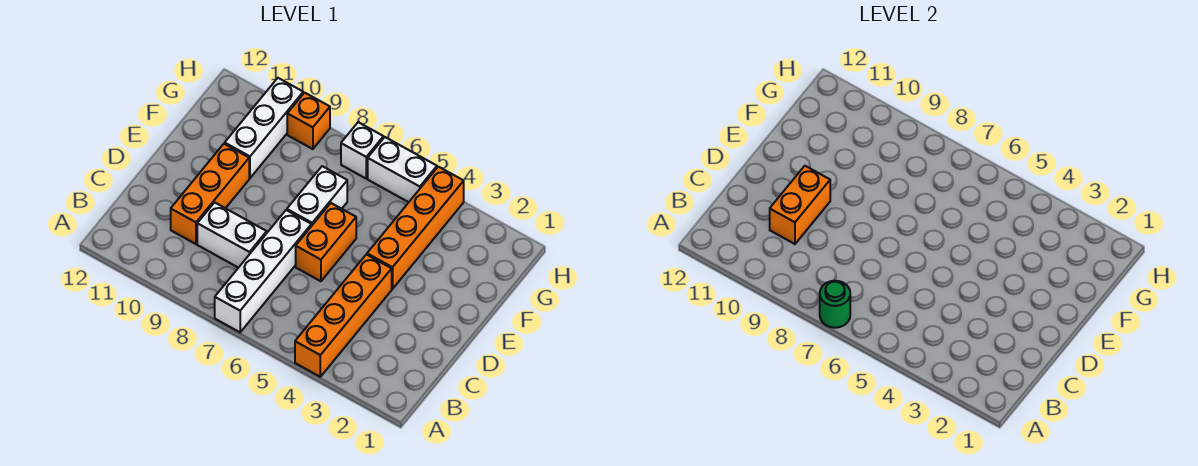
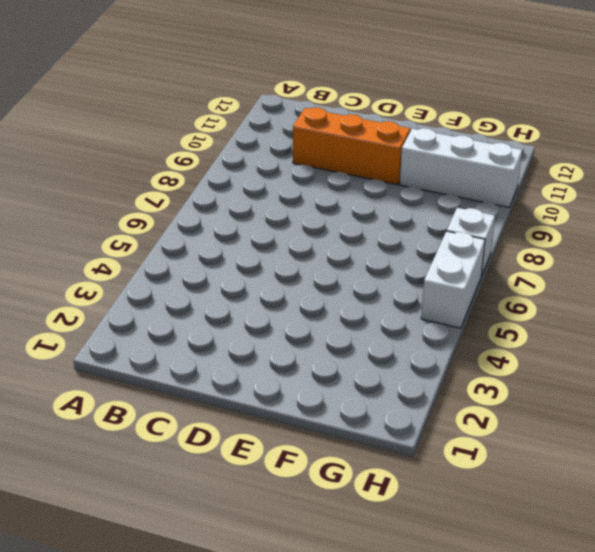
none -> orange brick A4:D4 level 1
none -> white brick A7:D7 level 1
none -> white brick C8:C9 level 1

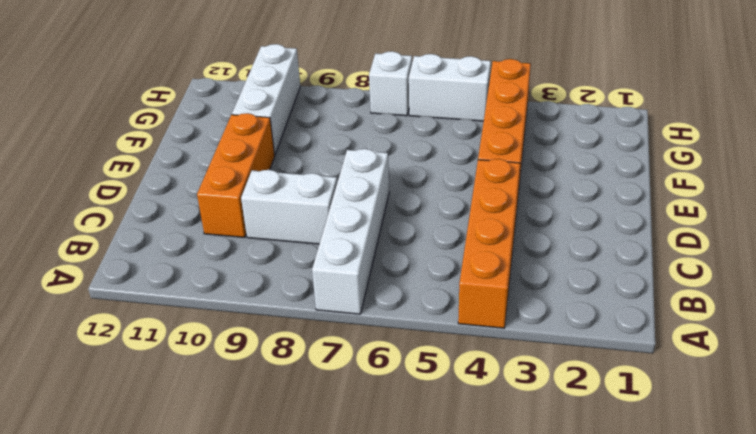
none -> orange brick D6:E6 level 1
none -> white brick E7:F7 level 1
none -> orange brick H9 level 1

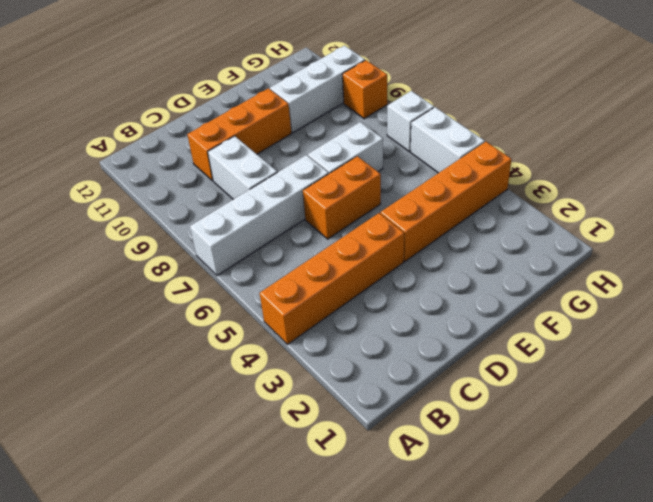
none -> green round brick A7 level 2
none -> orange brick C10:D10 level 2

